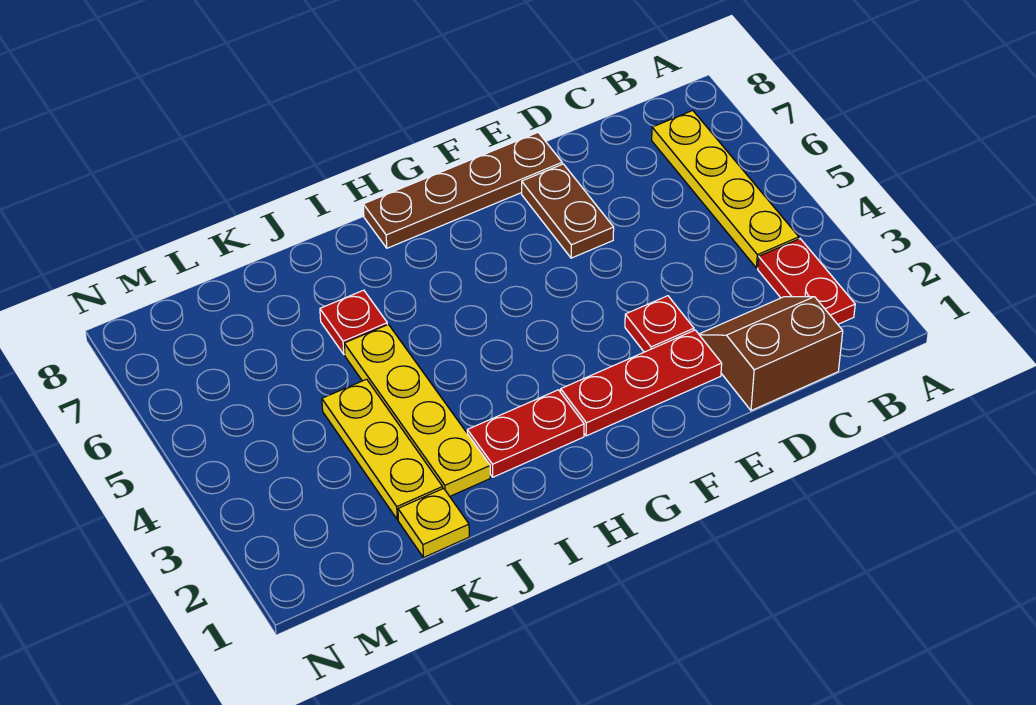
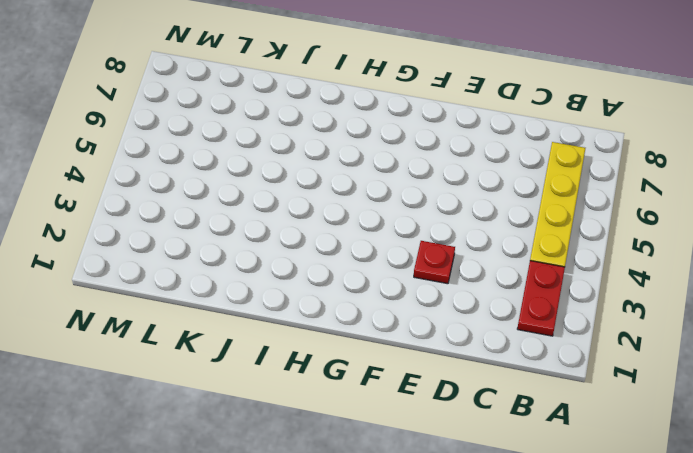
none -> brown slope C1:D2 level 1 top 1
none -> red plate E2:G2 level 1
none -> brown plate E6:E7 level 1

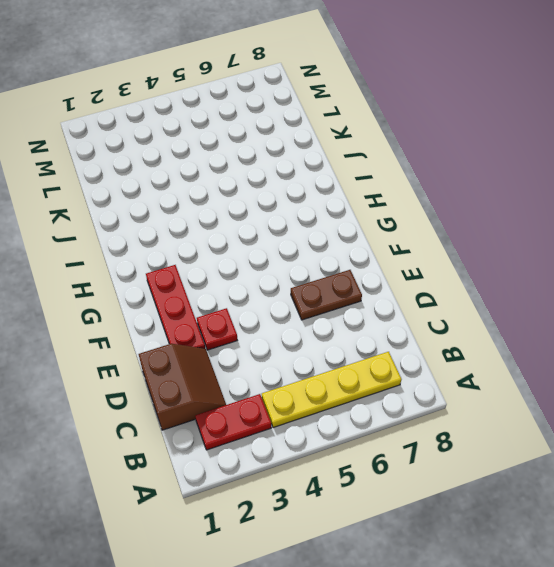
none -> brown plate E8:H8 level 1
none -> red plate H2:I2 level 1
none -> yellow plate J2:J5 level 1

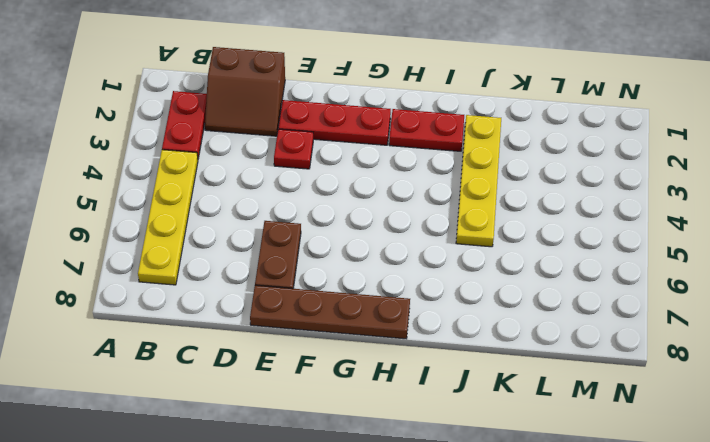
none -> red plate J6 level 1
none -> yellow plate K1 level 1
none -> yellow plate K2:K4 level 1

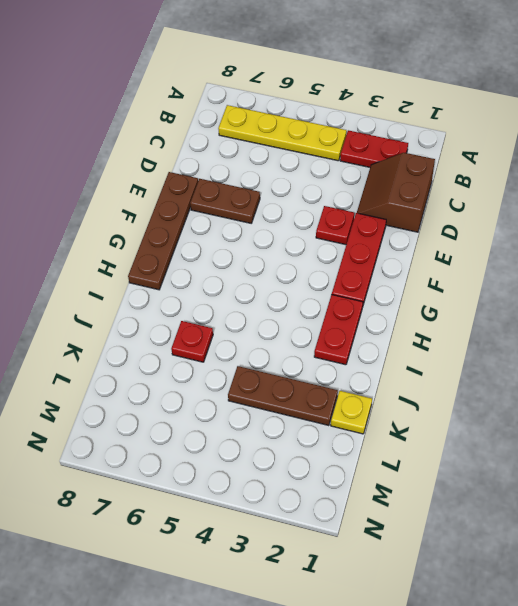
brown plate K2:K4 level 1 -> yellow plate K2:K4 level 1
none -> yellow plate J2:J5 level 1

